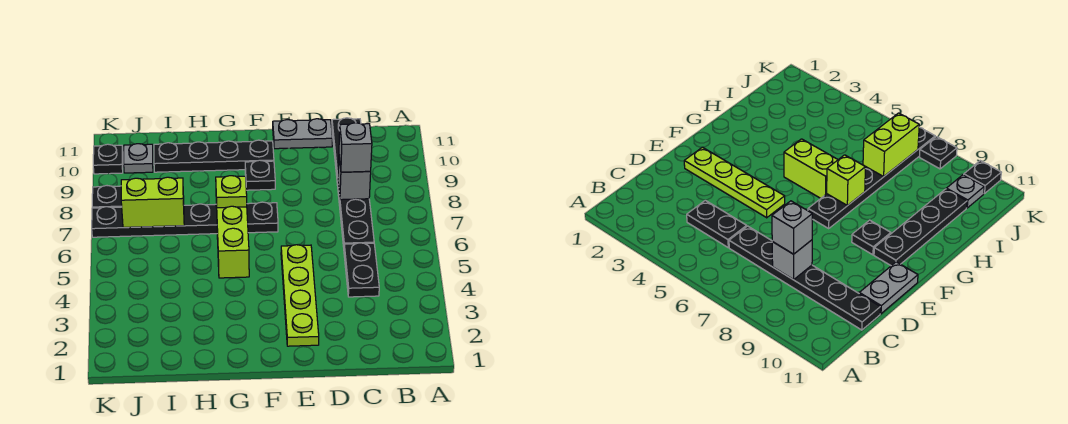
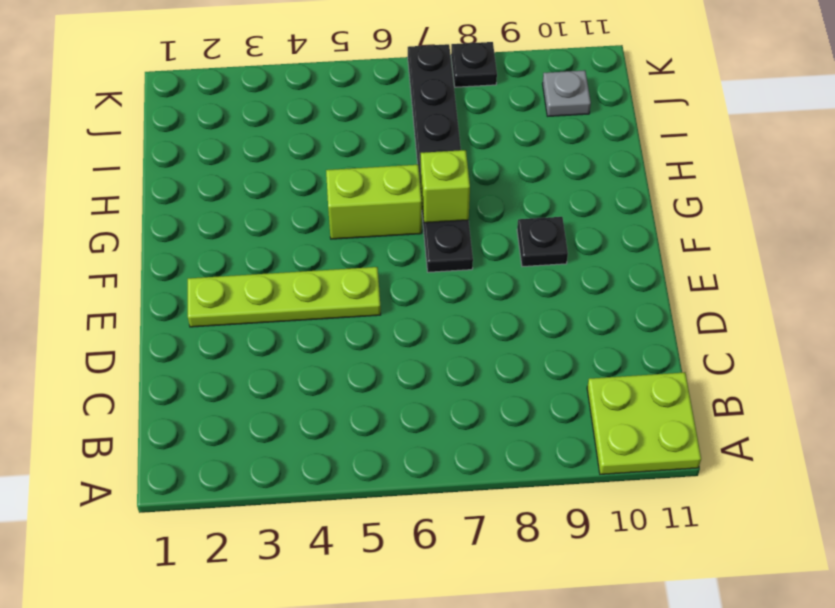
lime plate A10:B11 level 1 -> none
none -> black plate C4:C5 level 1
none -> black plate C6:C11 level 1
none -> grey plate D11:E11 level 1

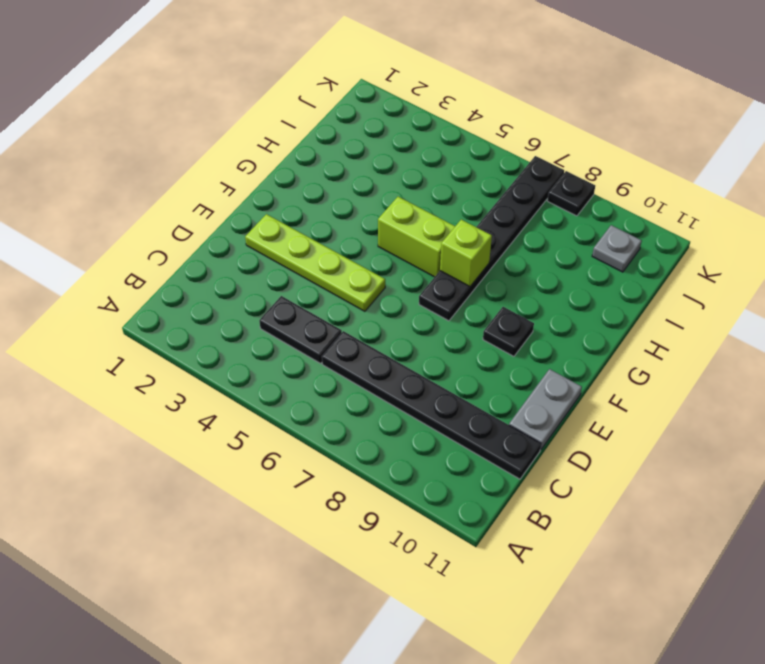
none -> black plate F10:I10 level 1
none -> black plate K10 level 1
none -> grey brick C8 level 2

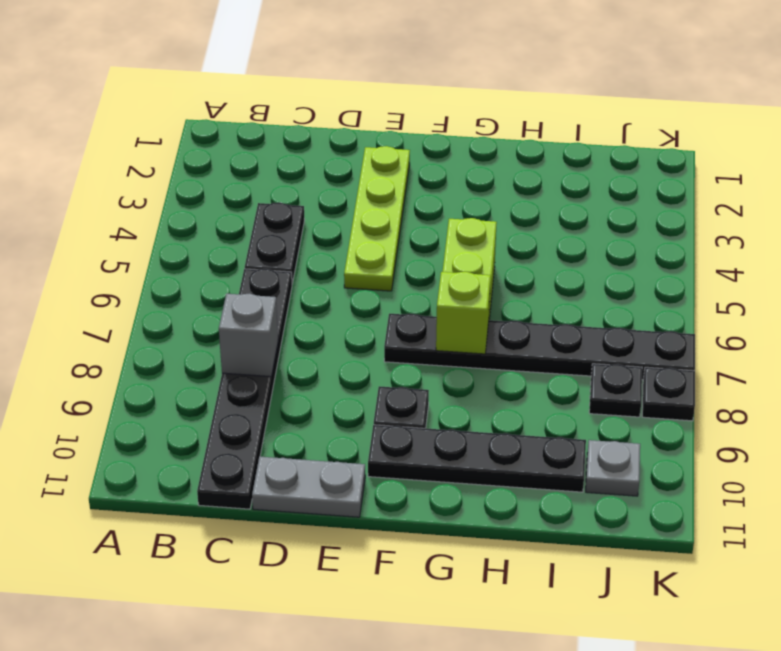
black plate J8 level 1 -> black plate K10 level 1
none -> lime brick I7:J7 level 2
none -> grey brick C8 level 3

